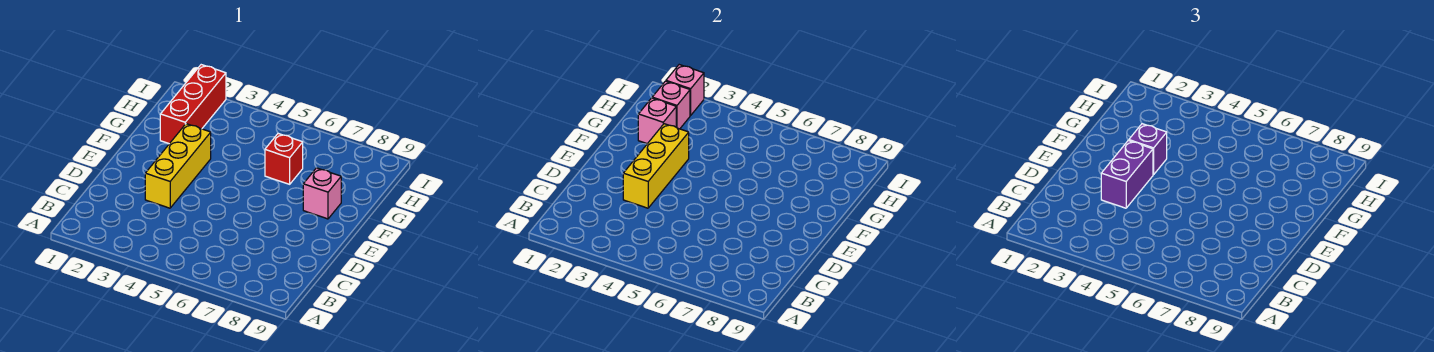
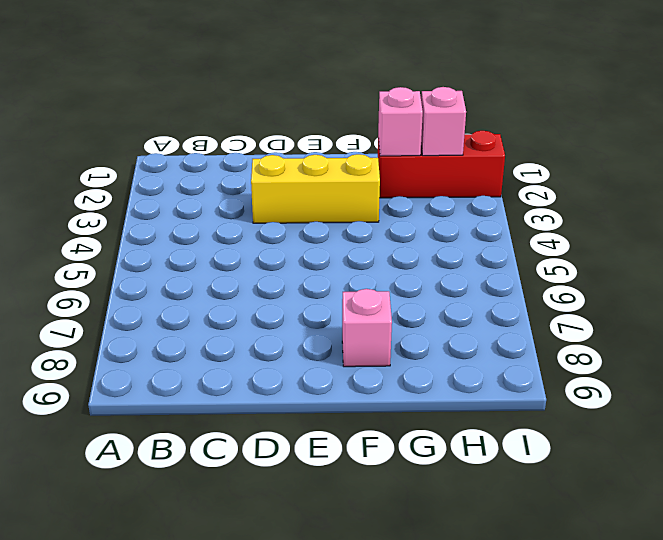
none -> red brick G6 level 1
none -> yellow brick D3:F3 level 2

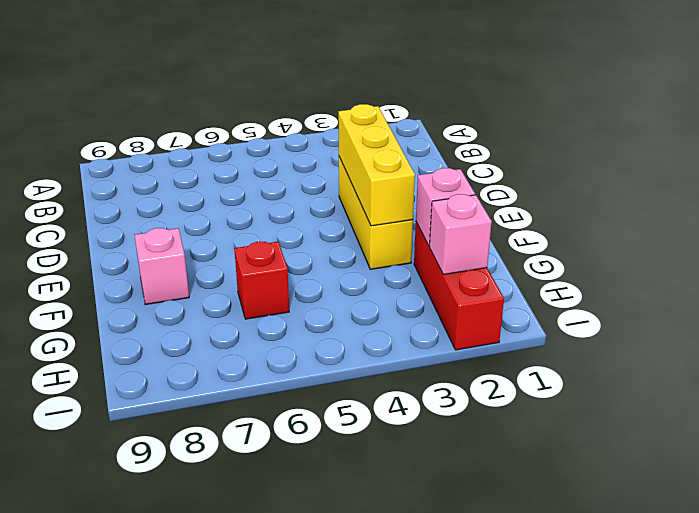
none -> pink brick I2 level 2
none -> purple brick D3:E3 level 3

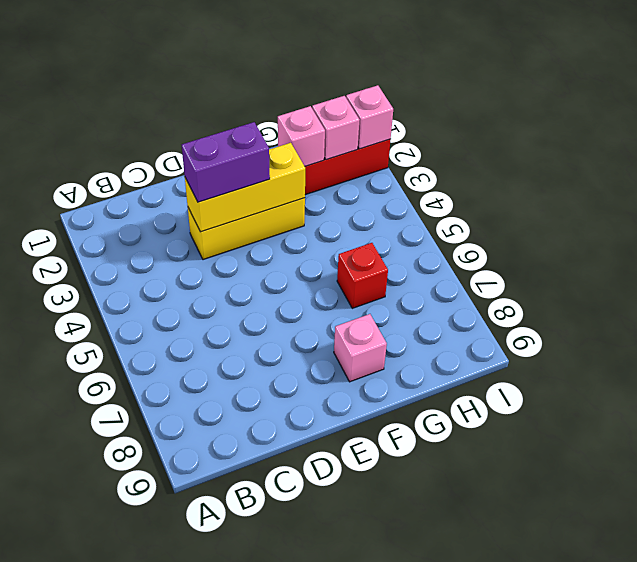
none -> purple brick F3 level 3

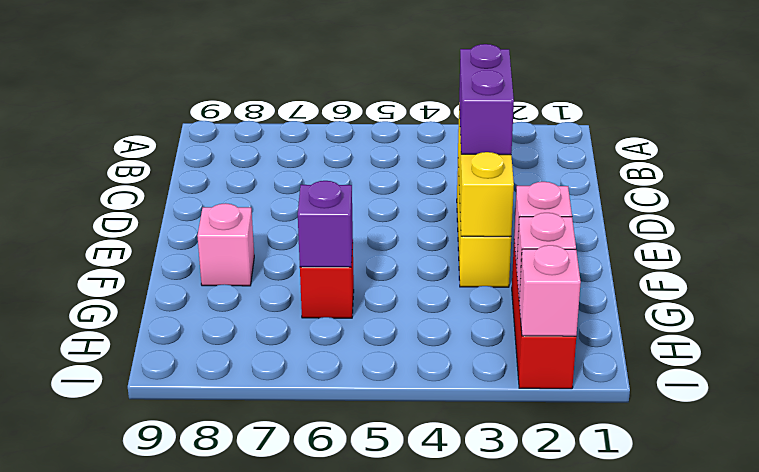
purple brick G6 level 2 -> purple brick F3 level 3

